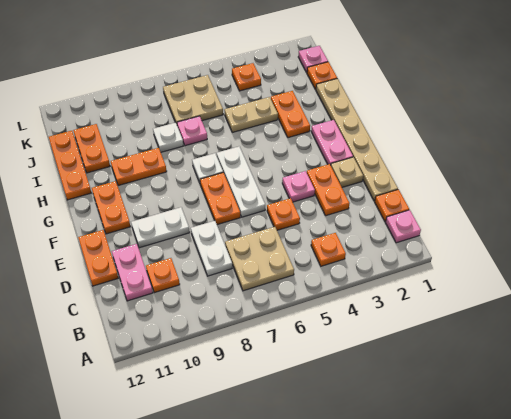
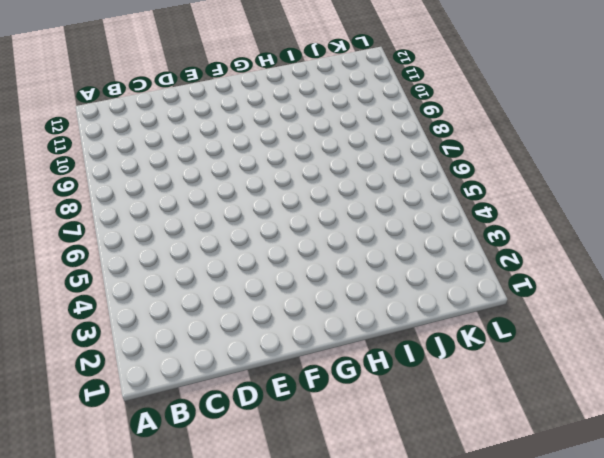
none -> pink plate B1 level 1
none -> orange plate B4 level 1
none -> tan plate B6:C7 level 1
none -> orange plate C1 level 1

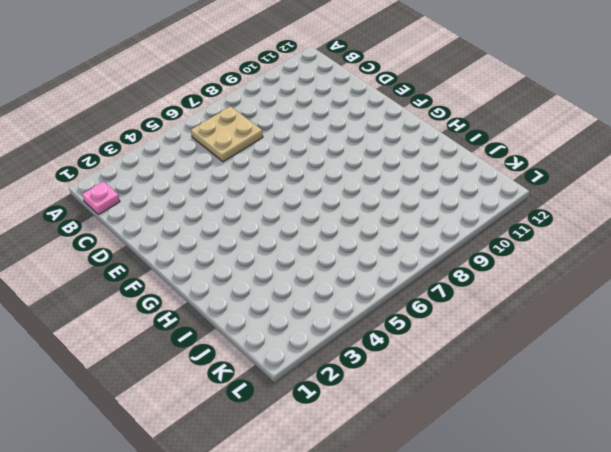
none -> orange plate B4 level 1
none -> orange plate C1 level 1
none -> white plate C8:D8 level 1
none -> orange plate C10 level 1

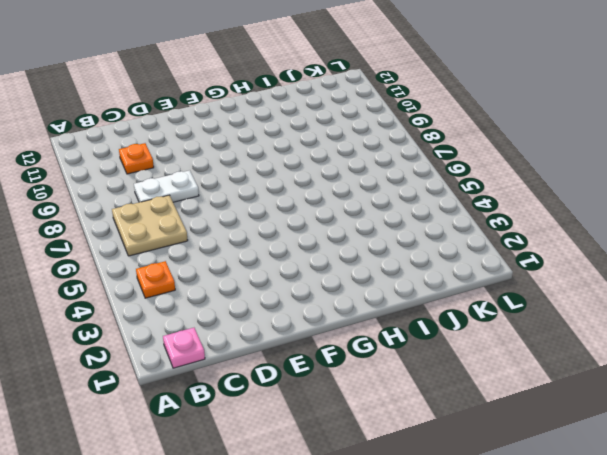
none -> orange plate C1 level 1
none -> pink plate C11:D11 level 1
none -> tan plate D1:I1 level 1
none -> orange plate D3:E3 level 1

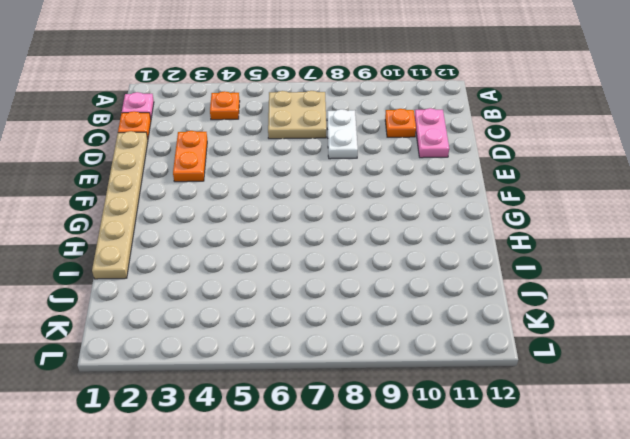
none -> orange plate D5 level 1
none -> orange plate D12:E12 level 1
none -> tan plate E2 level 1
none -> pink plate E4 level 1

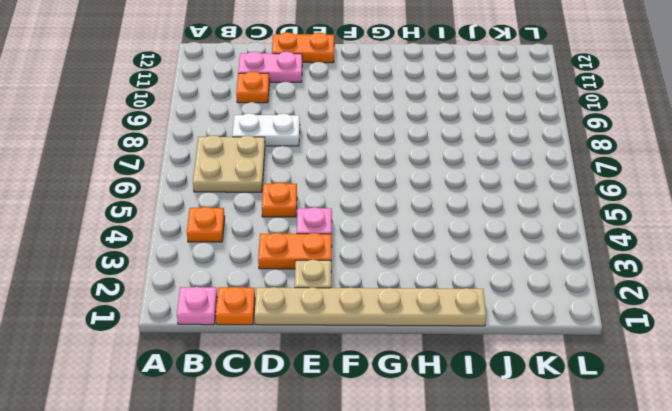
none -> white plate E6:G6 level 1
none -> orange plate E7:F7 level 1
none -> white plate E9:E10 level 1
none -> pink plate F2:G2 level 1

